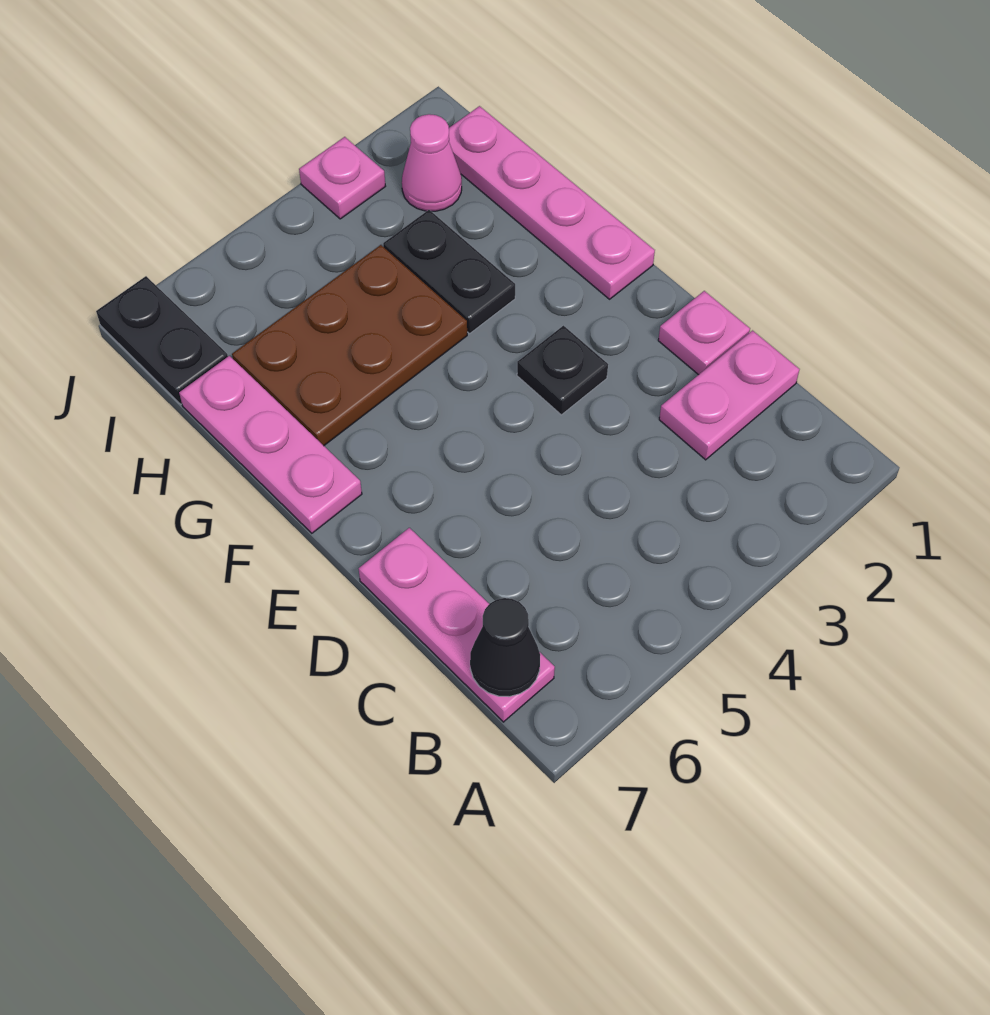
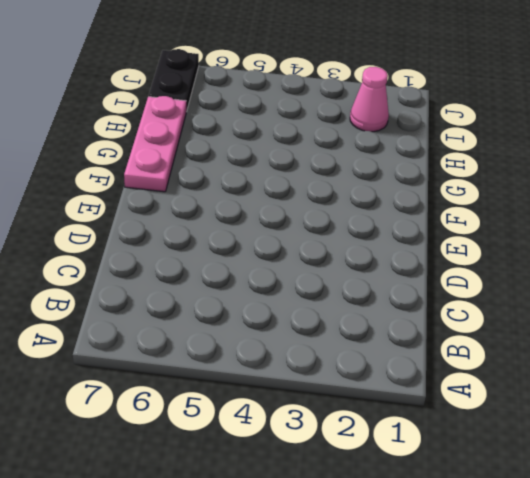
none -> pink plate B7:D7 level 1
none -> pink plate C1:C2 level 1
none -> pink plate D1 level 1

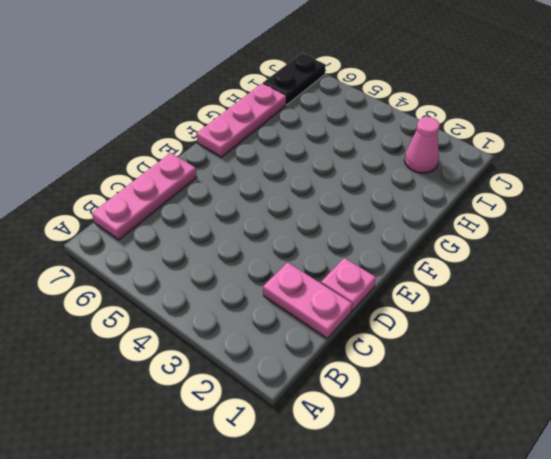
none -> black plate E3 level 1
none -> pink plate F1:I1 level 1
none -> black plate G3:H3 level 1

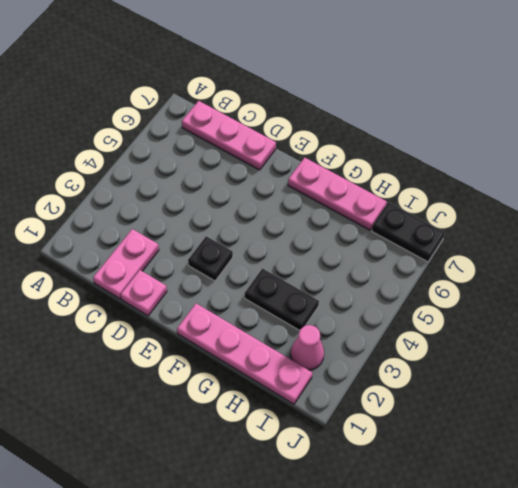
none -> brown plate G4:H6 level 1
none -> pink plate J3 level 1
none -> black cone B7 level 2

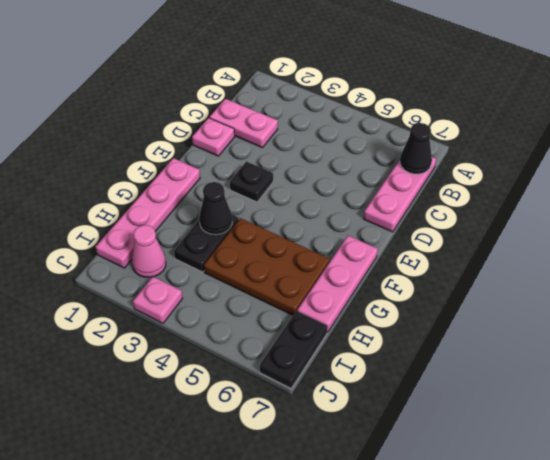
black cone G3 level 2 -> none

